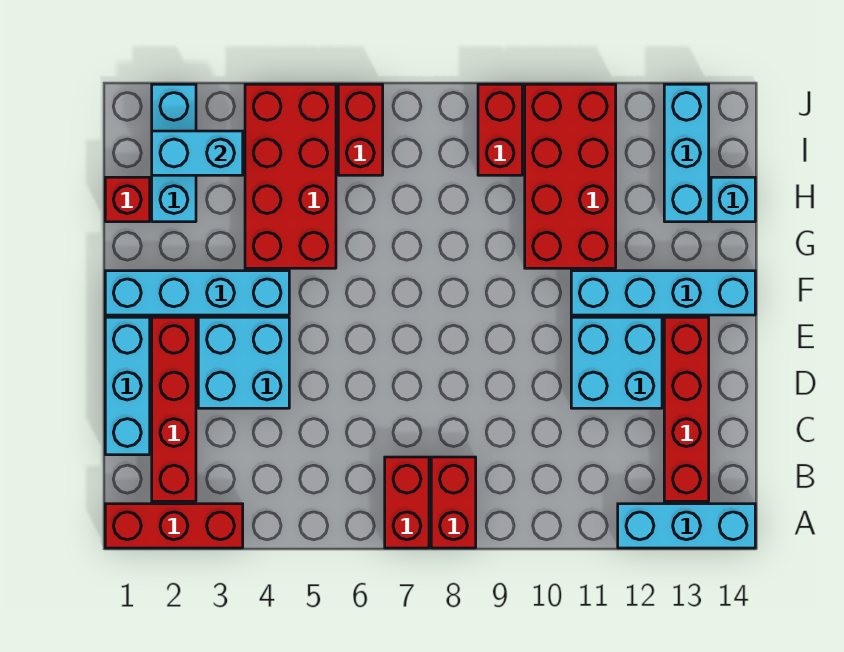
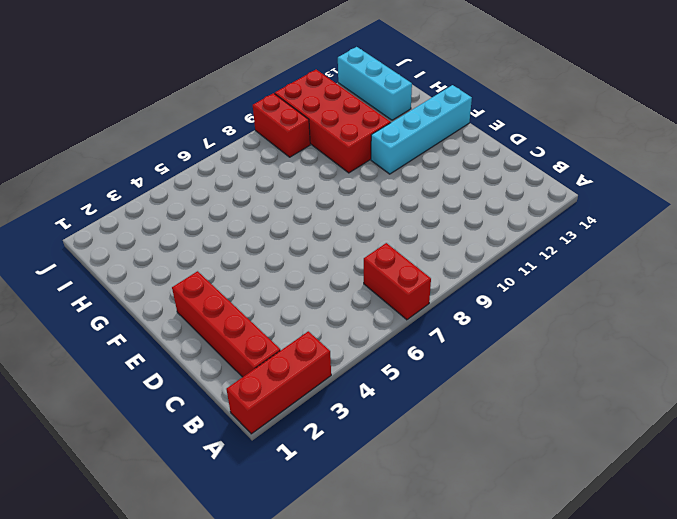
none -> red brick A8:B8 level 1
none -> cyan brick A12:A14 level 1
none -> red brick B13:E13 level 1

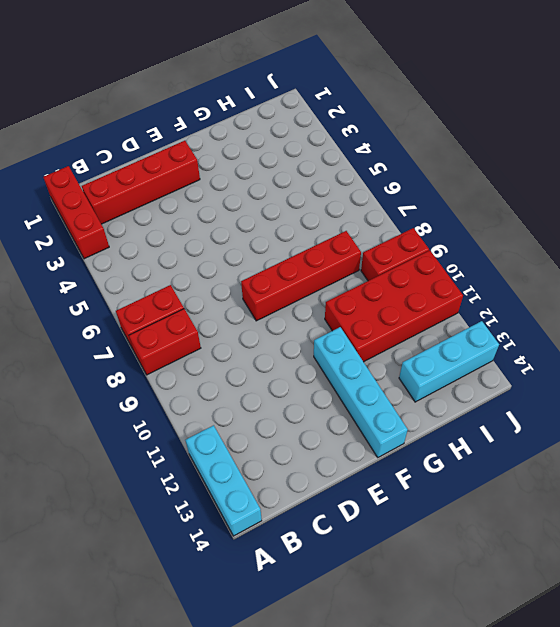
red brick E8:H8 level 1 -> red brick B13:E13 level 1
none -> cyan brick C1:E1 level 1
none -> cyan brick D3:E4 level 1
none -> cyan brick D11:E12 level 1

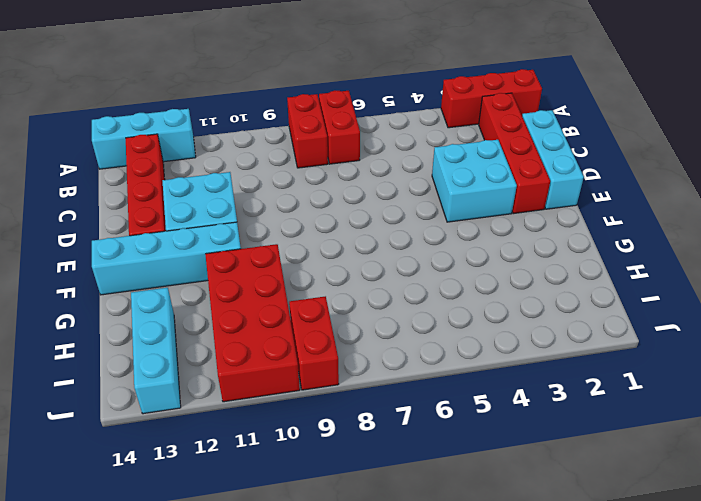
none -> cyan brick F1:F4 level 1
none -> red brick G4:J5 level 1
none -> red brick H1 level 1

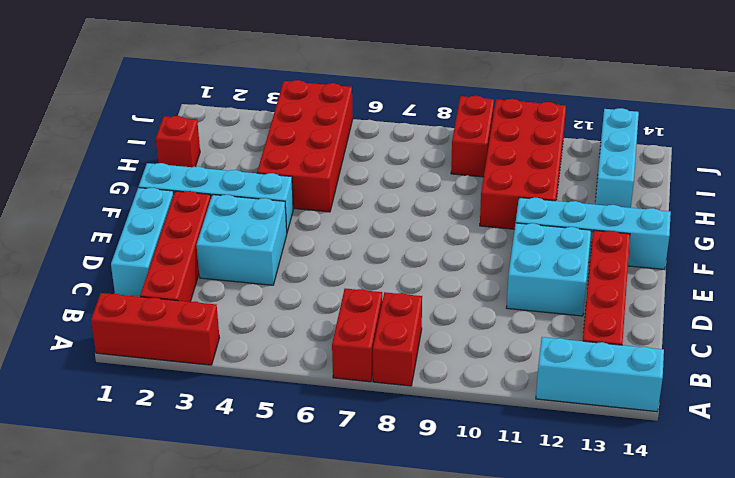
none -> cyan brick H2:J2 level 1
none -> cyan brick H14 level 1
none -> red brick I6:J6 level 1

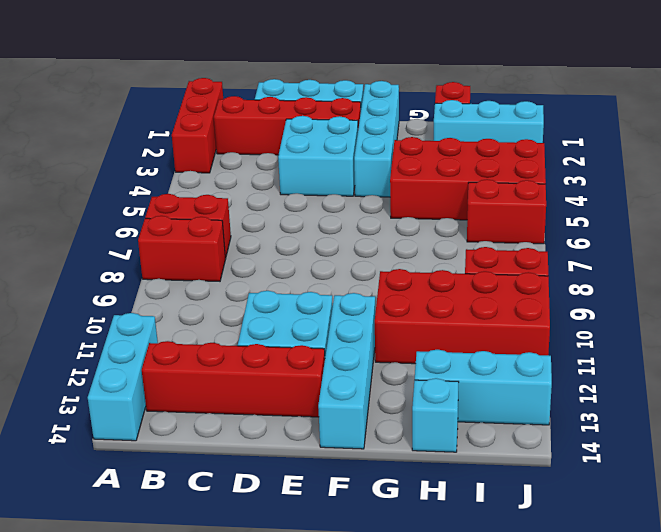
none -> cyan brick I2:I3 level 2

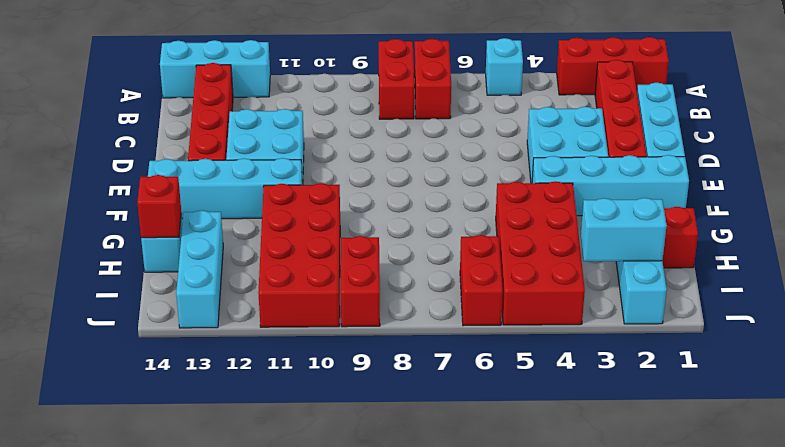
cyan brick A5 level 1 -> none
red brick H14 level 2 -> none

